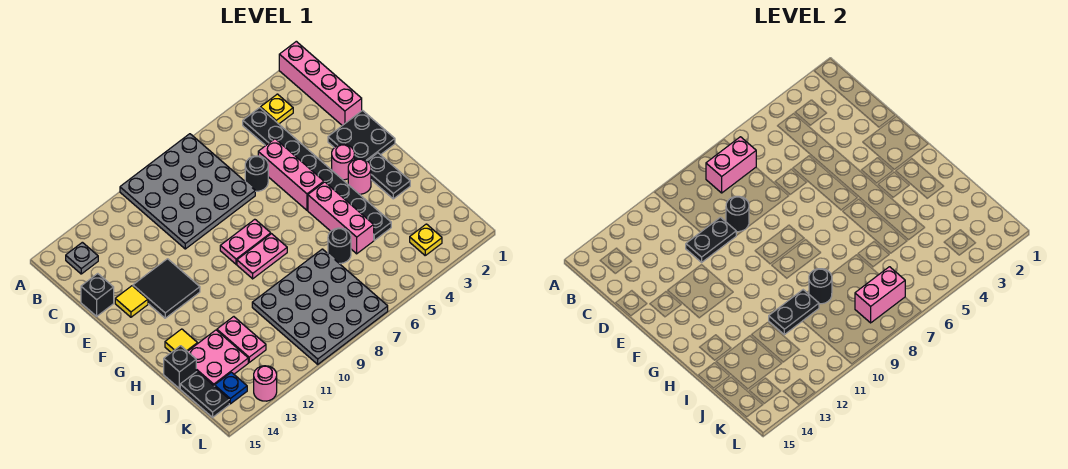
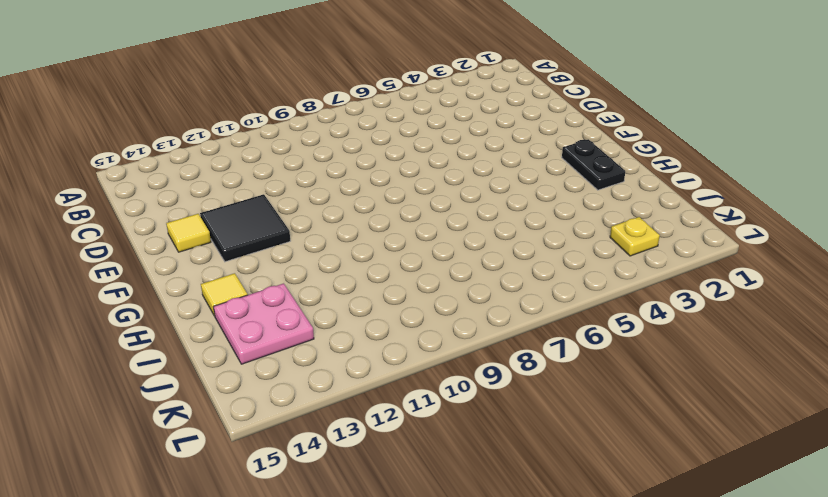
none -> pink brick A1:D1 level 1
none -> grey plate A7:D10 level 1
none -> yellow plate B3 level 1
none -> black plate B4:I4 level 1

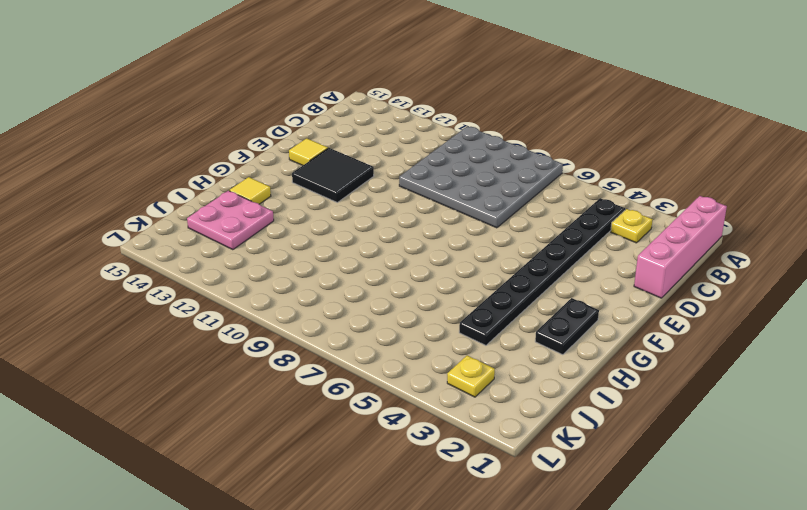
none -> grey plate B14 level 1
none -> pink brick D5:F5 level 1
none -> black round brick D6 level 1
none -> black brick D15 level 1

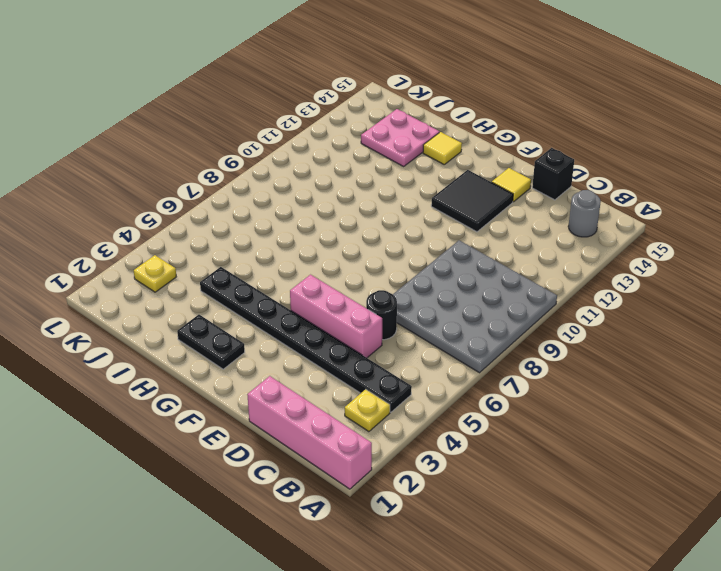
grey round brick B14 level 1 -> grey plate B14 level 1
none -> black plate E1:F2 level 1
none -> pink round brick F3 level 1
none -> pink plate F8:F9 level 1
none -> pink round brick G3 level 1

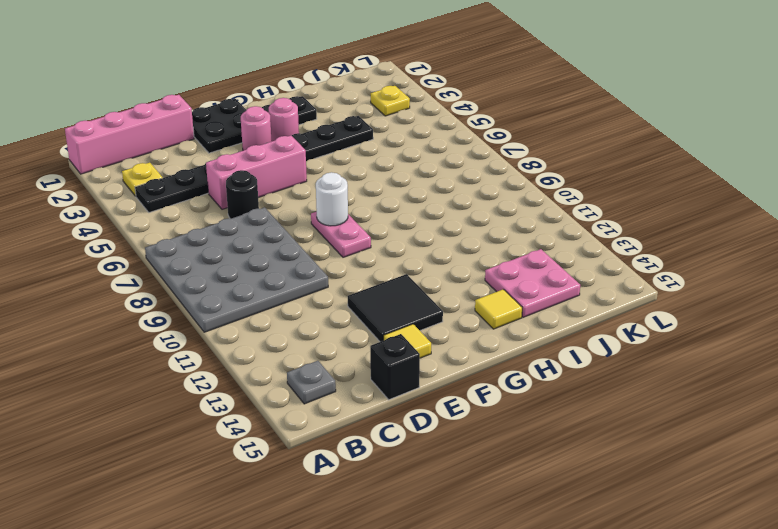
white round brick F8 level 2 -> none
none -> pink brick G5:I5 level 1
none -> pink plate G8:G9 level 1
none -> black round brick I6 level 1
none -> grey plate I7:L10 level 1

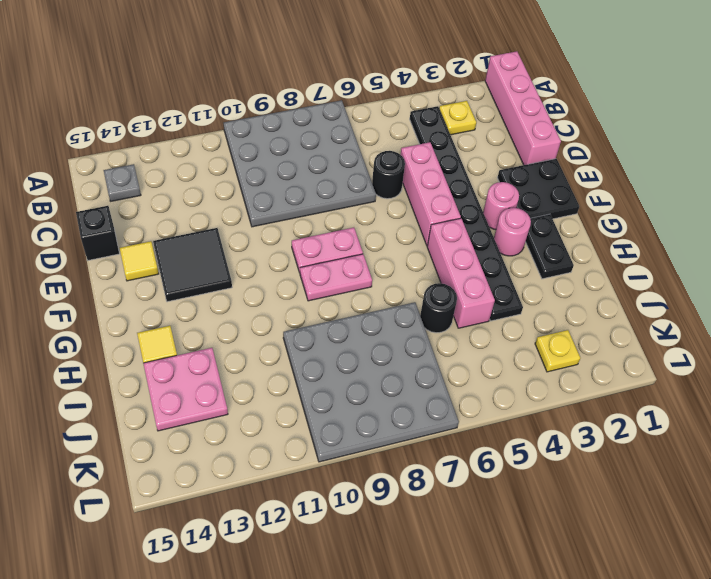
none -> pink plate I12:J12 level 1
none -> black brick I15 level 1
none -> black plate J15:K15 level 1
none -> blue plate K14 level 1

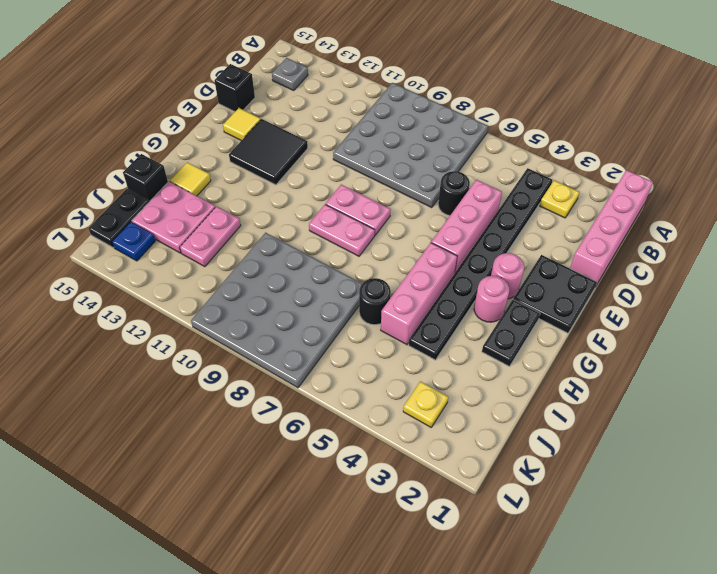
none -> pink round brick L13 level 1
none -> pink brick B7:B8 level 2
none -> black round brick D9 level 2
none -> black plate D10:D11 level 2

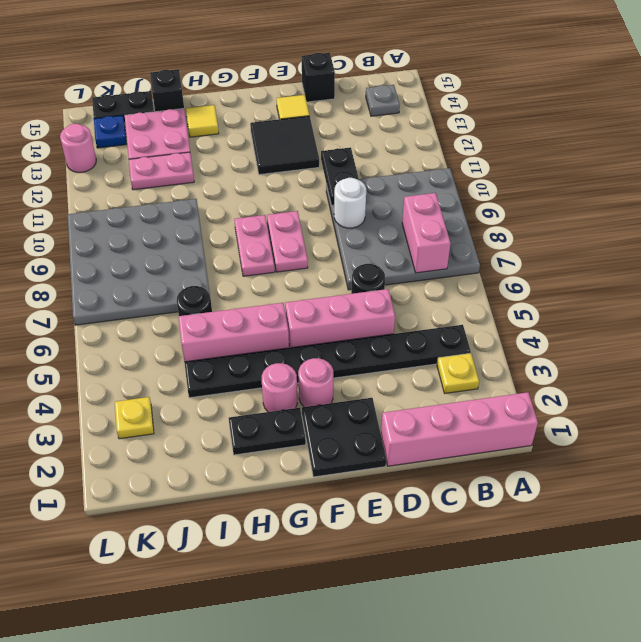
white round brick D9 level 2 -> black round brick D9 level 2
none -> black round brick I9 level 2
none -> black plate I10:I11 level 2
none -> pink brick K7:K8 level 2

